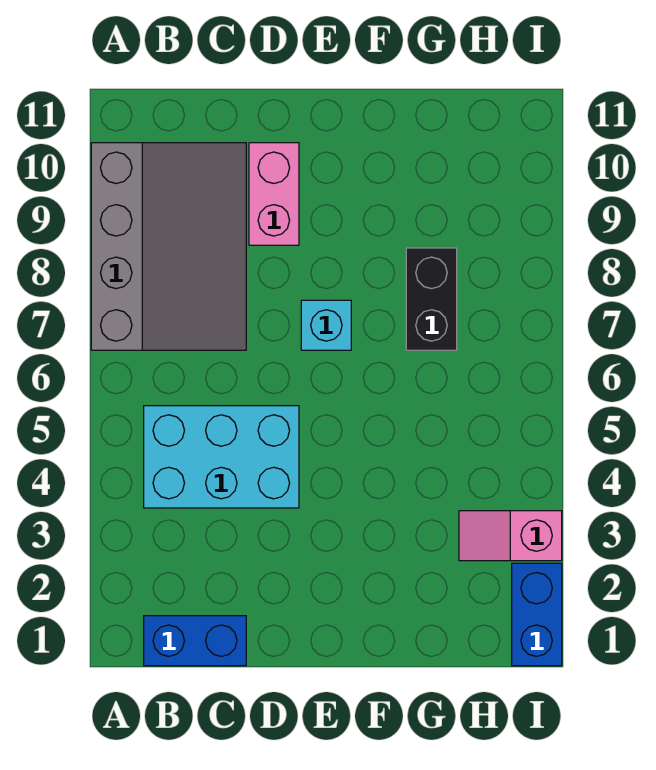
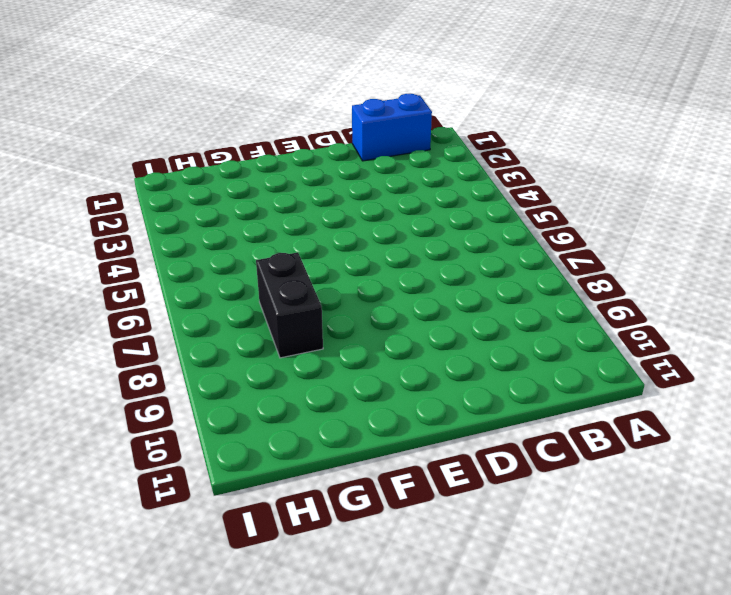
none -> grey slope A7:C10 level 1 top A
none -> cyan brick B4:D5 level 1

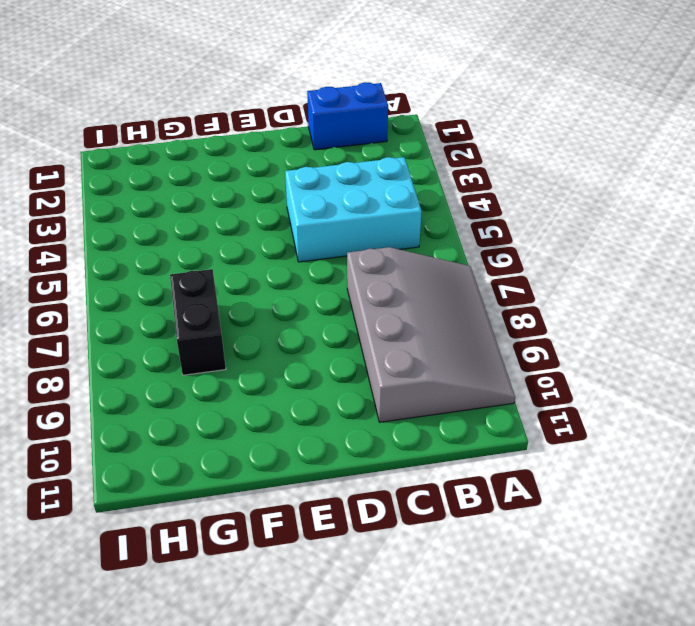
grey slope A7:C10 level 1 top C -> grey slope A7:C10 level 1 top A
none -> pink brick D9:D10 level 1
none -> cyan brick E7 level 1

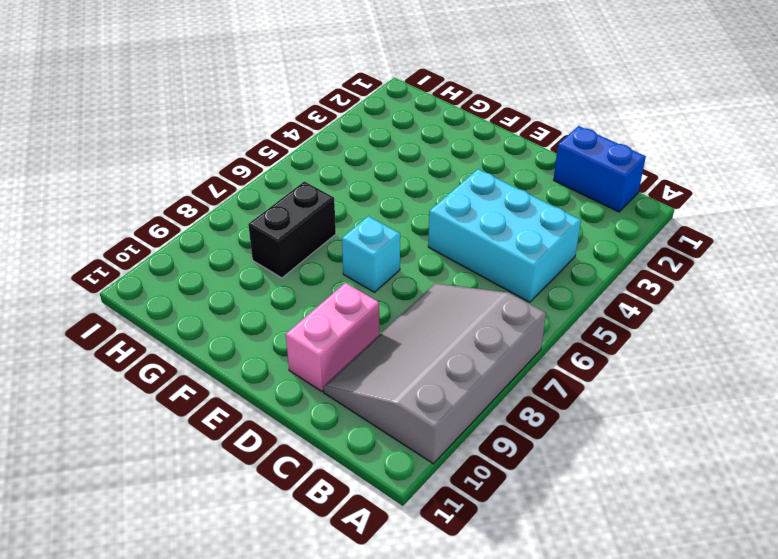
none -> pink slope H3:I3 level 1 top I
none -> blue brick I1:I2 level 1

